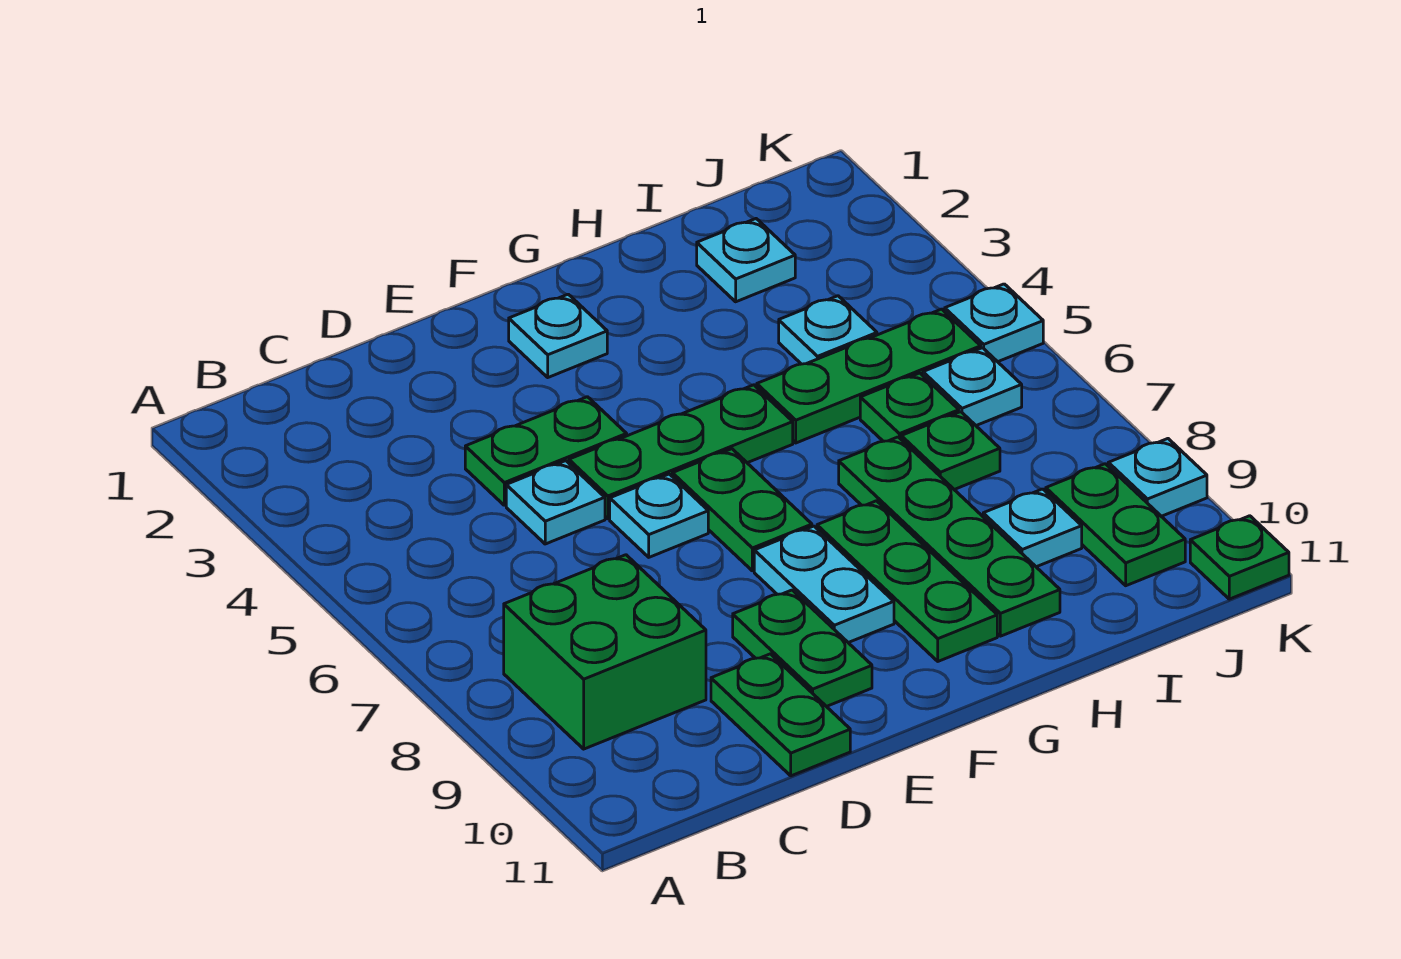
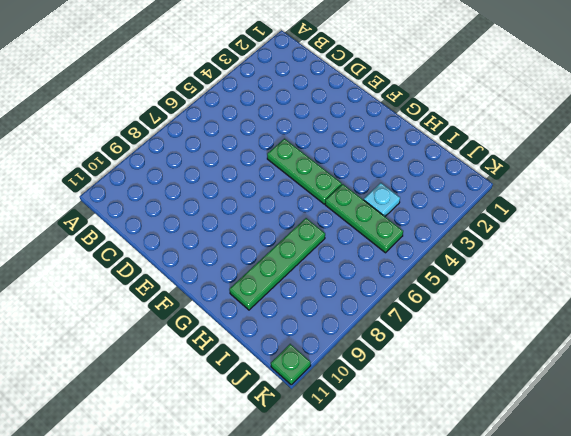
none -> green brick B8:C9 level 1
none -> green plate D4:E4 level 1
none -> cyan plate D5 level 1

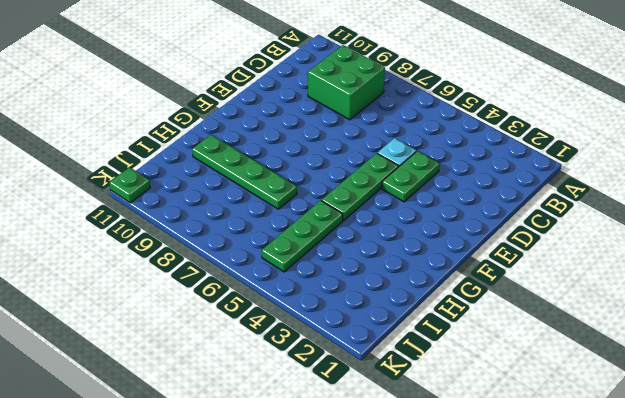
none -> green plate D10:D11 level 1
none -> cyan plate E6 level 1
none -> green plate E9:E10 level 1

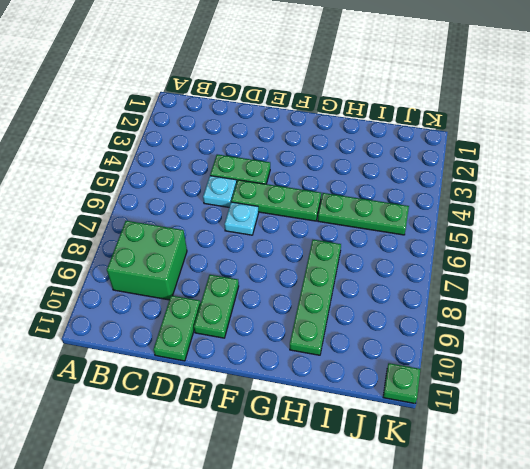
none -> cyan plate F2 level 1
none -> green plate F6:F7 level 1
none -> cyan plate F8:F9 level 1

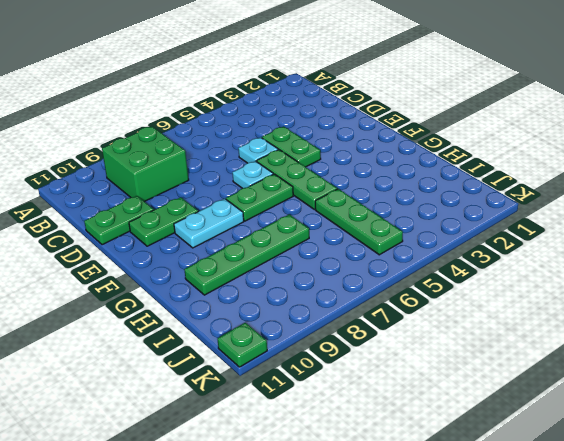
none -> cyan plate F2 level 1
none -> green plate G8:G10 level 1
none -> cyan plate I2 level 1

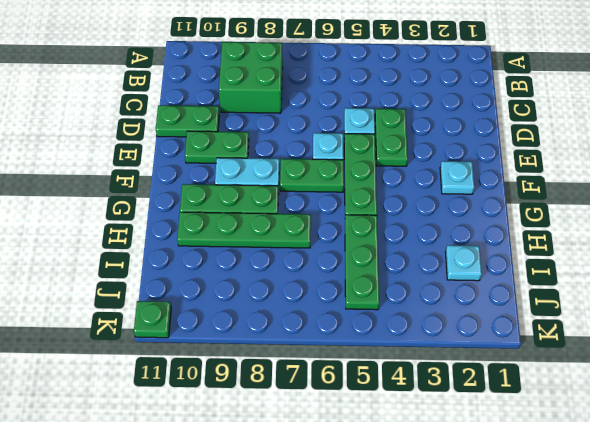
none -> cyan plate I4 level 1
none -> green plate I6 level 1
none -> green plate I7 level 1

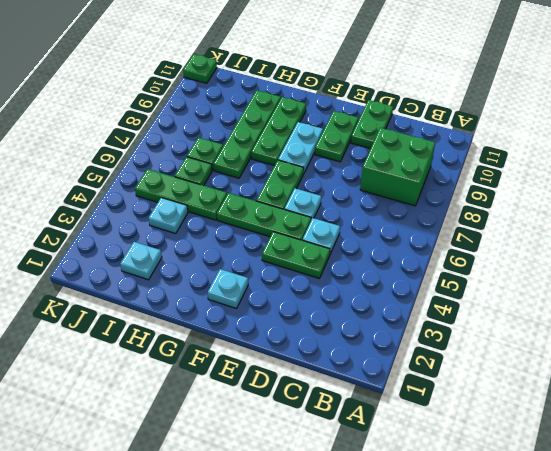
none -> cyan plate I9 level 1
none -> cyan plate J6 level 1
none -> green plate J9:J10 level 1

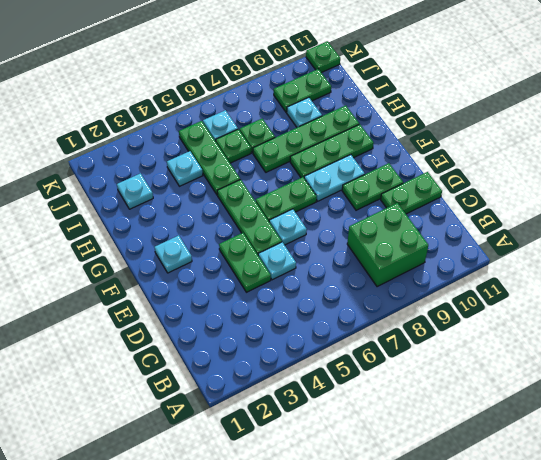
none -> cyan plate K5 level 1
none -> cyan plate K9 level 1

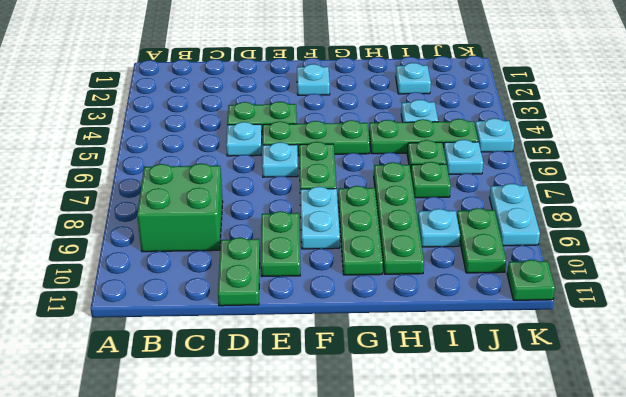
cyan plate K8:K9 level 1 -> cyan plate K9 level 1

